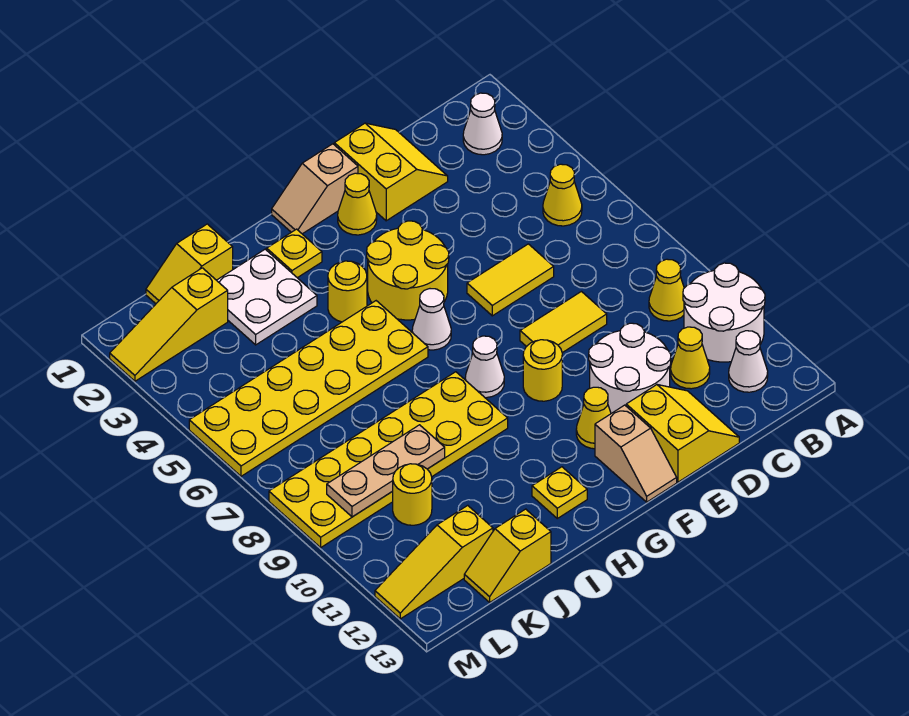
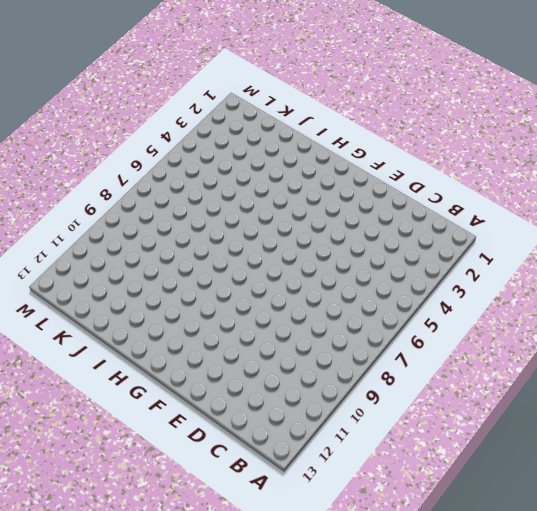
none -> white round brick A10:B11 level 1
none -> white cone B2 level 1
none -> yellow cone B5 level 1
none -> yellow cone B9 level 1

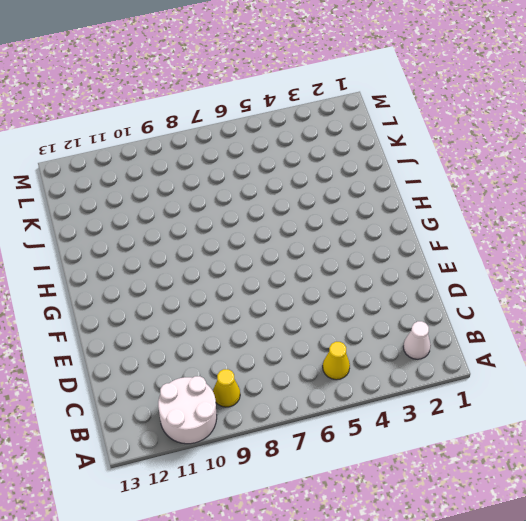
none -> white cone B12 level 1
none -> yellow cone C11 level 1
none -> yellow slope D1:E2 level 1 top E
none -> yellow tile D6:E6 level 1

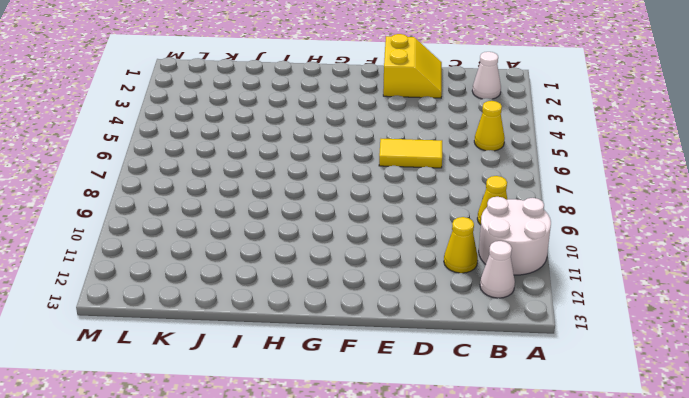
none -> yellow tile D8:E8 level 1
none -> white round brick D10:E11 level 1
none -> yellow slope D12:E13 level 1 top E
none -> tan slope F1:G1 level 1 top F

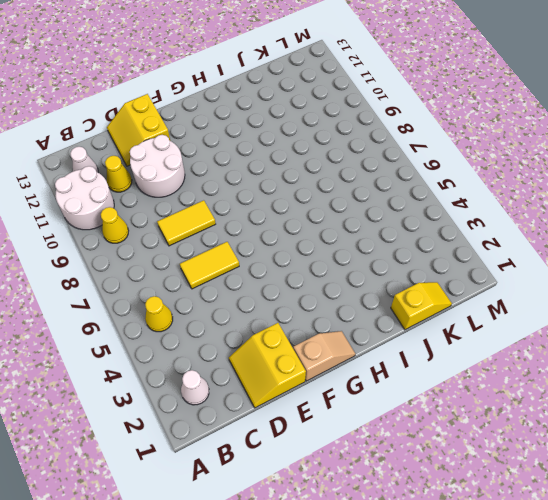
none -> yellow cone F2 level 1
none -> yellow round brick F4:G5 level 1
none -> yellow round brick F9 level 1
none -> yellow cone F11 level 1

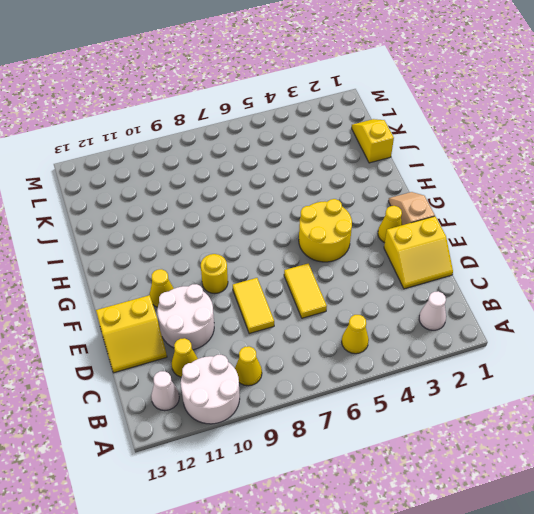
none -> tan slope F12:F13 level 1 top 12
none -> white cone G6 level 1
none -> white cone G8 level 1
none -> yellow plate H2 level 1

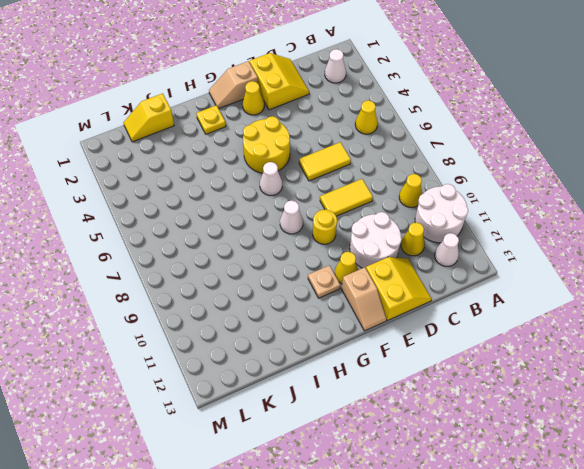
tan plate G11 level 1 -> none
none -> yellow round brick H4 level 1
none -> yellow plate H5:M6 level 1
none -> yellow plate H8:M9 level 1
none -> yellow plate H12 level 1

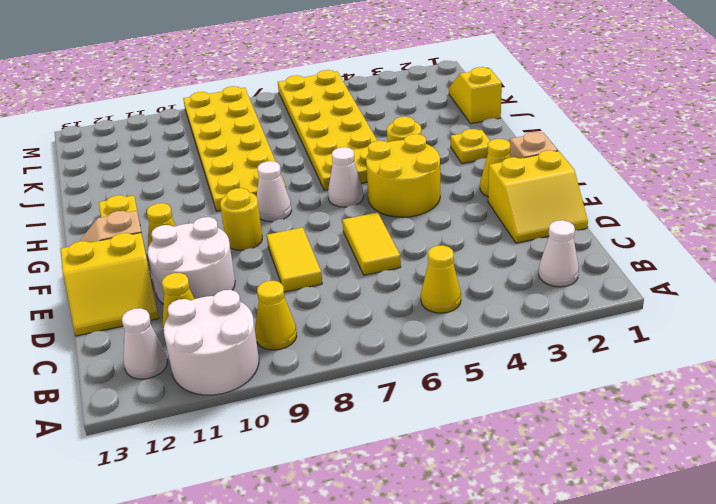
none -> white plate I2:J3 level 1
none -> yellow slope J13:K13 level 1 top J
none -> yellow slope K2:M2 level 1 top K
none -> yellow round brick K10 level 1

